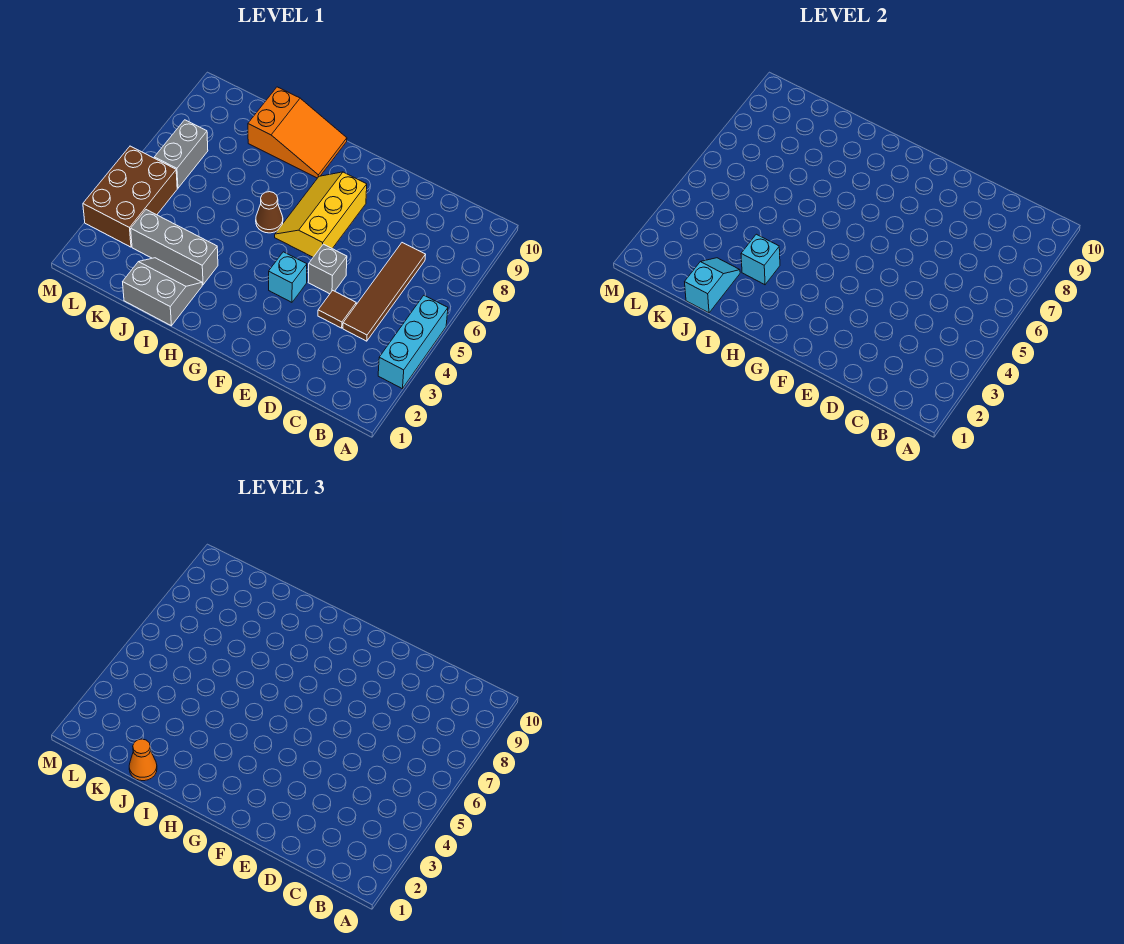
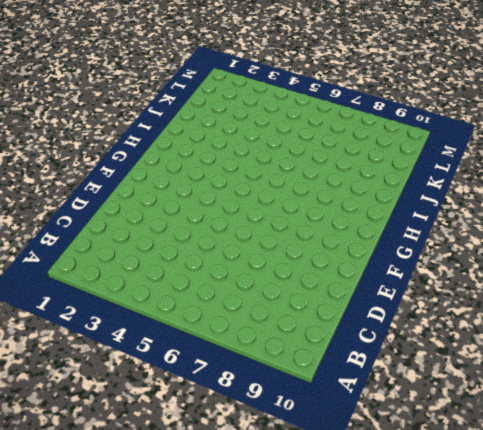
none -> cyan brick A3:A5 level 1
none -> brown tile C4:C7 level 1
none -> brown tile D4 level 1

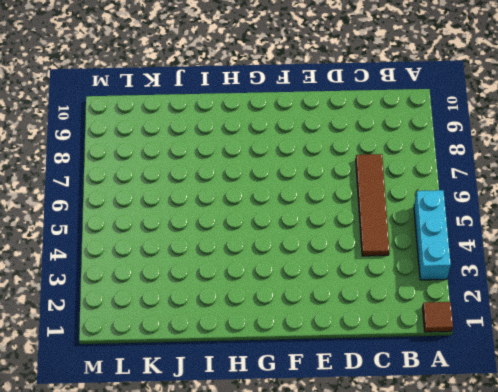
brown tile A1 level 1 -> brown tile D4 level 1
none -> grey brick E5 level 1
none -> cyan brick F4 level 1
none -> yellow slope F6:G8 level 1 top F

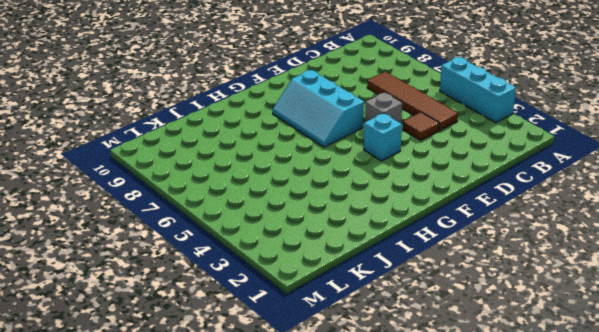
cyan slope F6:G8 level 1 top F -> yellow slope F6:G8 level 1 top F
none -> brown cone H6 level 1
none -> orange slope H9:J10 level 1 top J
none -> grey slope I1:J2 level 1 top 1

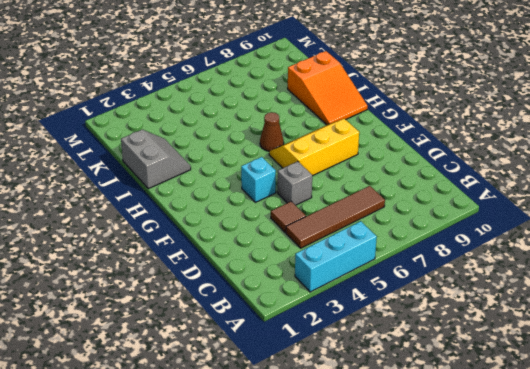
none -> grey brick I3:K3 level 1
none -> brown brick L3:M5 level 1
none -> grey brick L6:L7 level 1

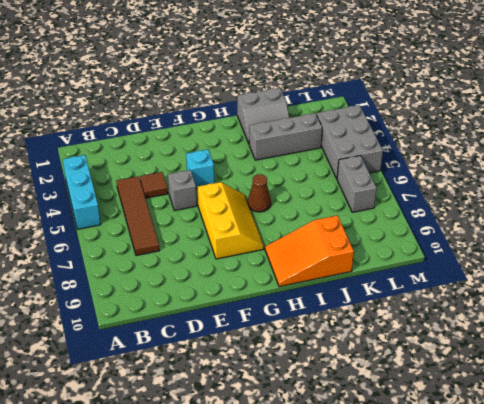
grey brick L3:M5 level 1 -> brown brick L3:M5 level 1
none -> cyan brick I3 level 2
none -> cyan slope J1:J2 level 2 top 1
none -> orange cone J1 level 3

